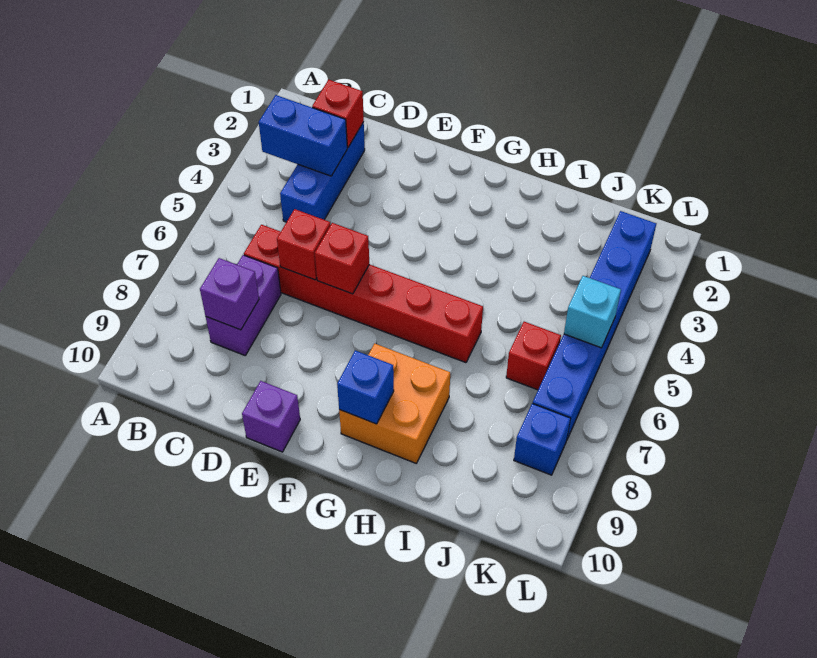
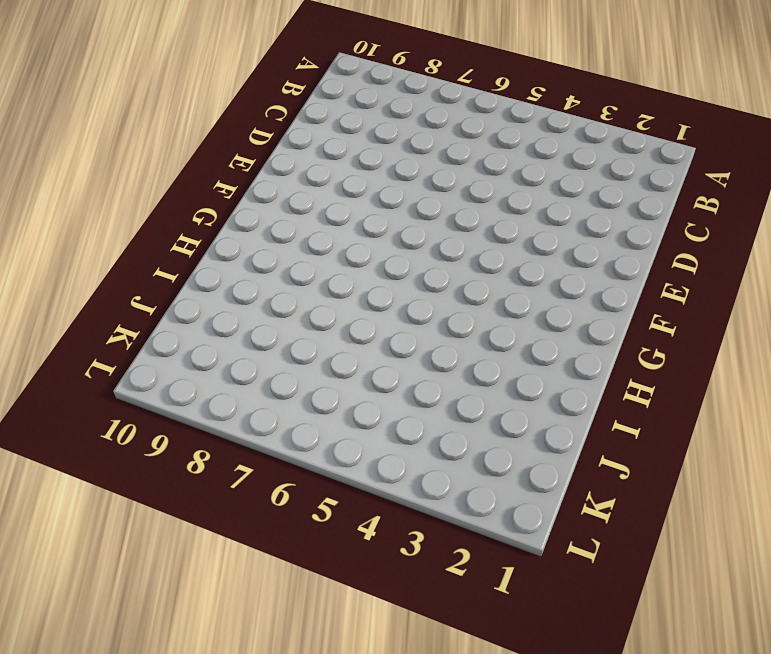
none -> blue brick C2:C4 level 1
none -> red brick C6:H6 level 1
none -> purple brick C7:C8 level 1

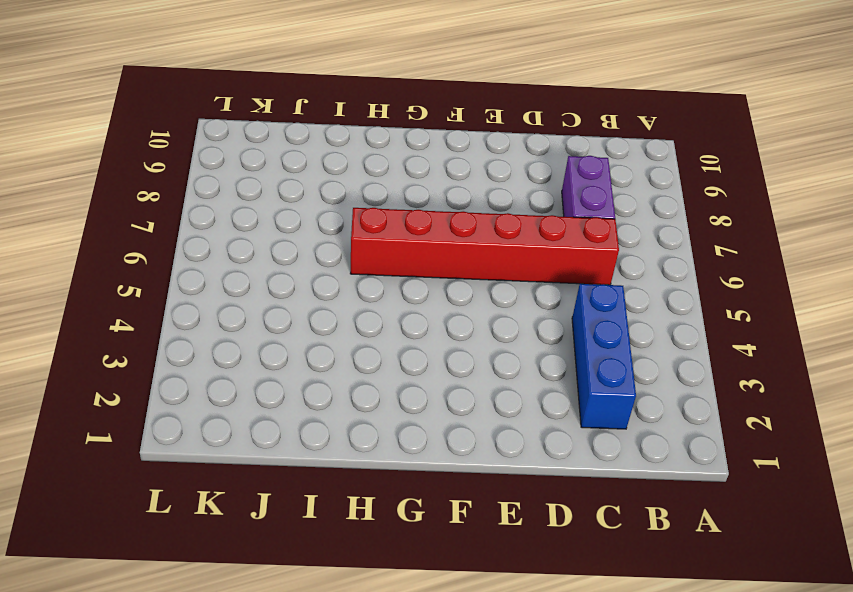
none -> purple brick E10 level 1
none -> orange brick G8:H9 level 1
none -> red brick J6 level 1

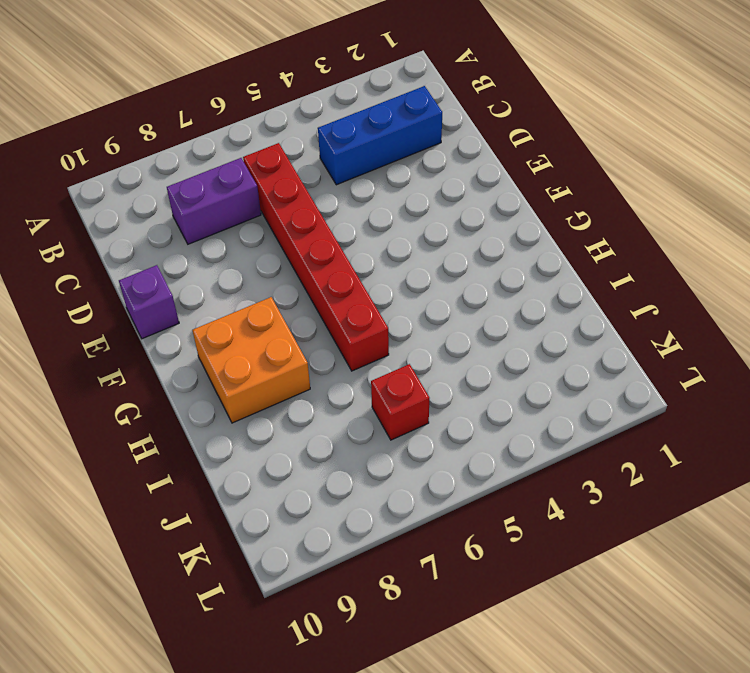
none -> blue brick K2:K7 level 1
none -> blue brick K8 level 1
none -> blue brick B3:C3 level 2

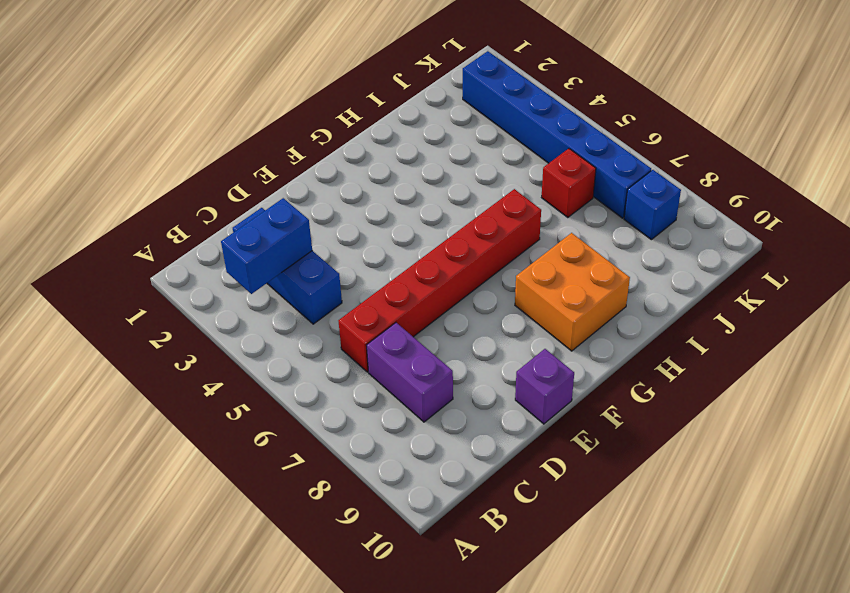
none -> red brick C2 level 2
none -> purple brick C8 level 2
none -> red brick D6 level 2

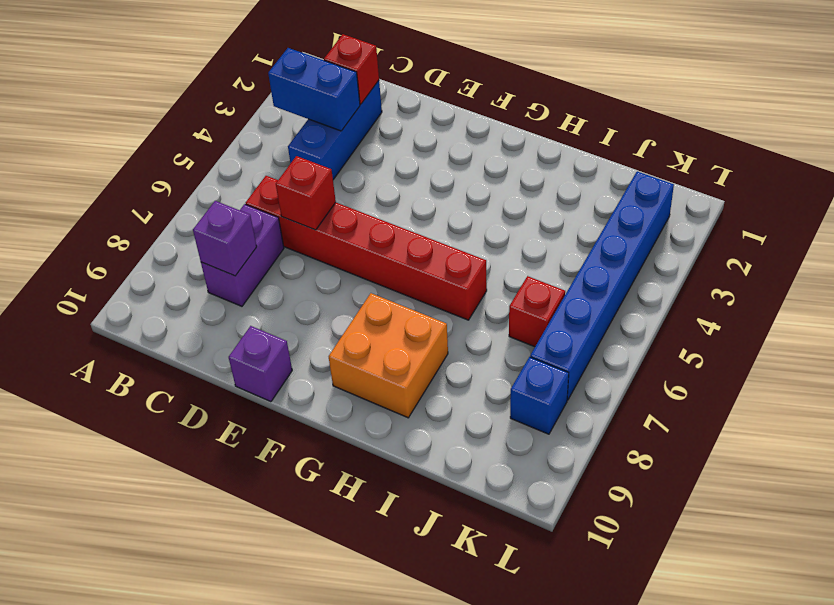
none -> red brick E6 level 2
none -> blue brick G9 level 2
none -> cyan brick K5 level 2

